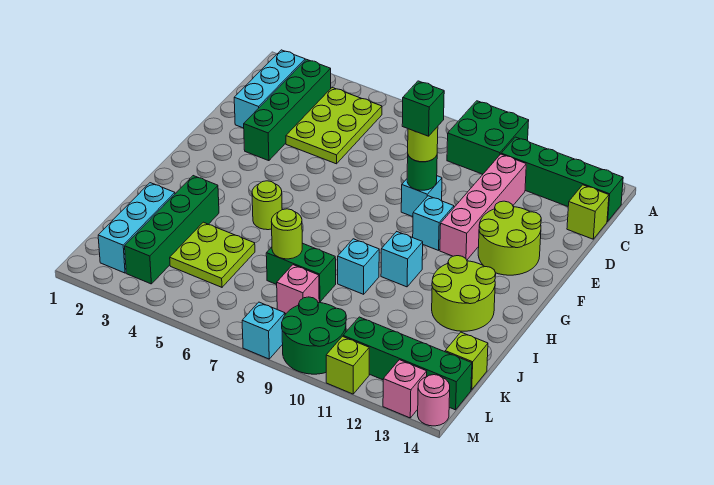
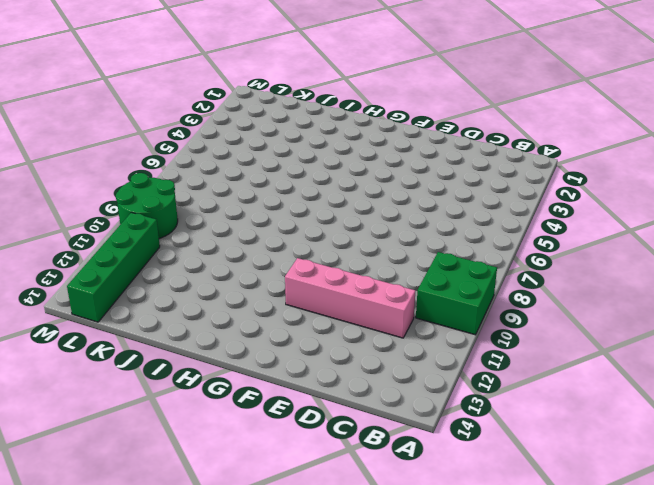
none -> cyan brick B2:D2 level 1
none -> green brick B3:E3 level 1
none -> lime plate B4:D5 level 1
none -> green brick B11:B14 level 1

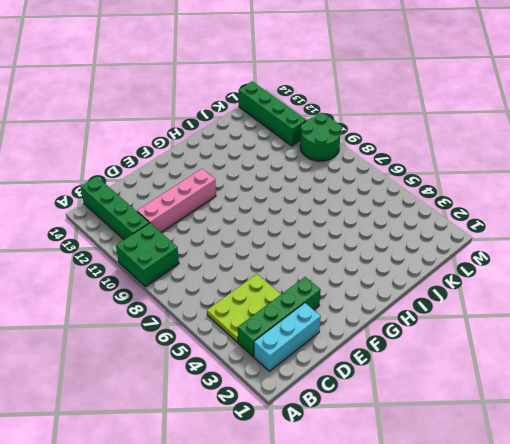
none -> lime brick C14 level 1
none -> cyan brick E9 level 1
none -> lime round brick E12:F13 level 1
none -> cyan brick F10 level 1

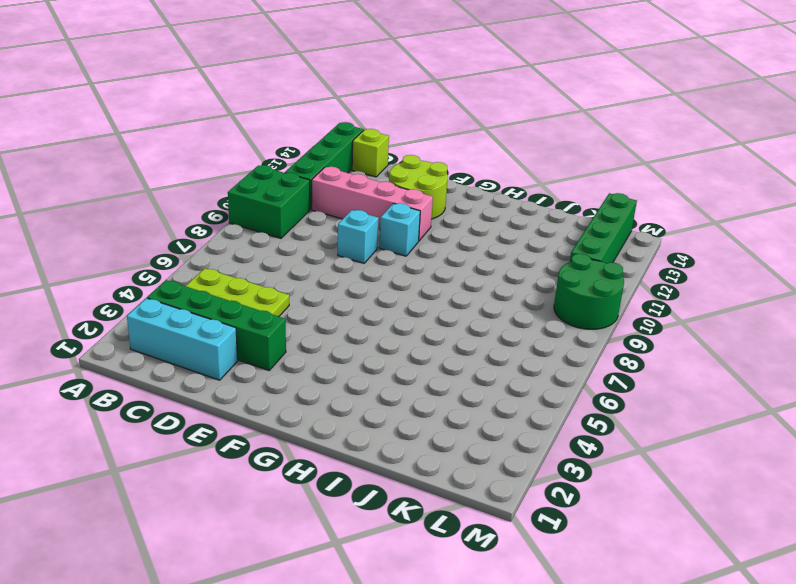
none -> lime round brick H5 level 1
none -> cyan brick H10 level 1
none -> lime round brick H12:I13 level 1
none -> green brick I3:L3 level 1

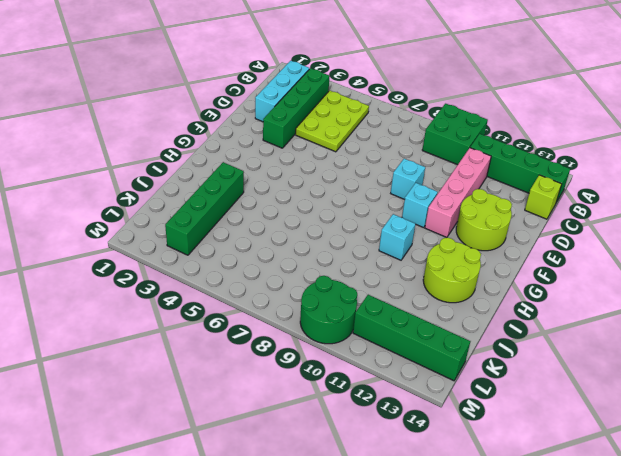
none -> lime round brick H5 level 1
none -> cyan brick I9 level 1
none -> cyan brick J2:L2 level 1
none -> lime plate J4:K5 level 1

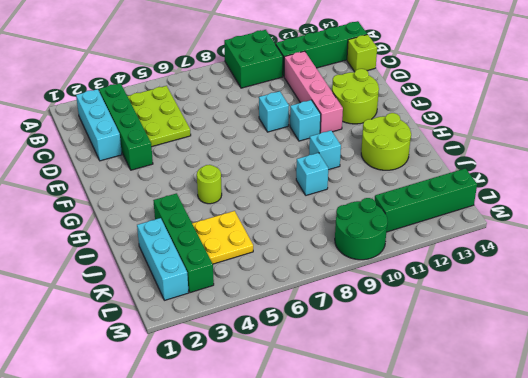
yellow plate J4:K5 level 1 -> lime plate J4:K5 level 1
none -> green brick J7:J8 level 1
none -> pink brick K8 level 1
none -> lime brick K14 level 1
none -> cyan brick M8 level 1

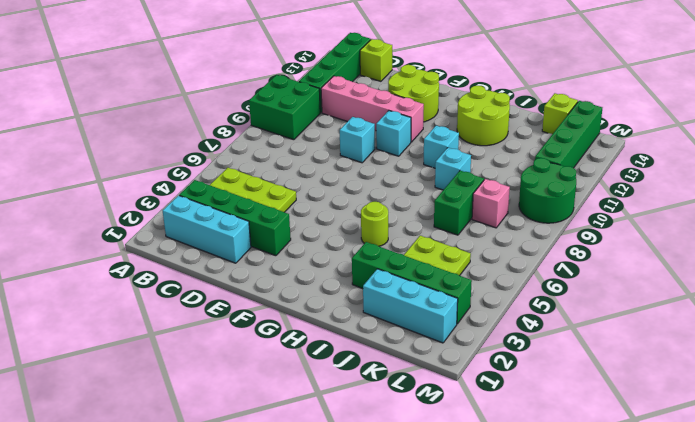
none -> cyan brick M8 level 1
none -> lime brick M11 level 1
none -> pink brick M13 level 1
none -> pink round brick M14 level 1

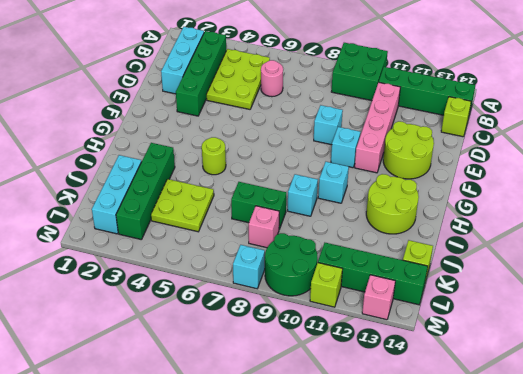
pink round brick C6 level 1 -> pink round brick M14 level 1
none -> green round brick E9 level 2
none -> lime round brick J7 level 2
none -> lime round brick E9 level 3
none -> green brick E9 level 4

